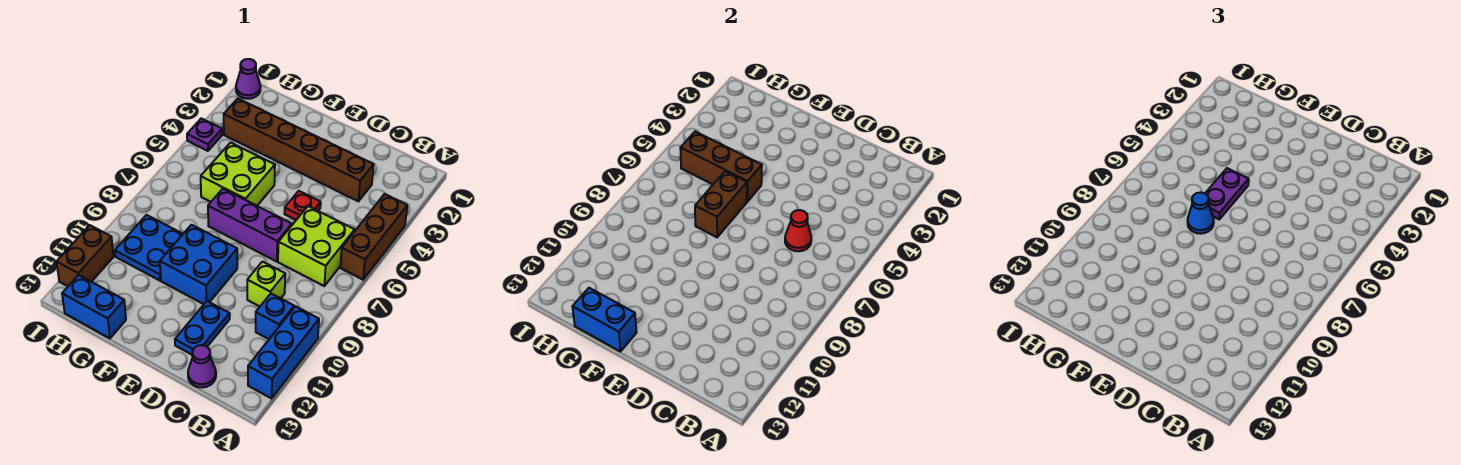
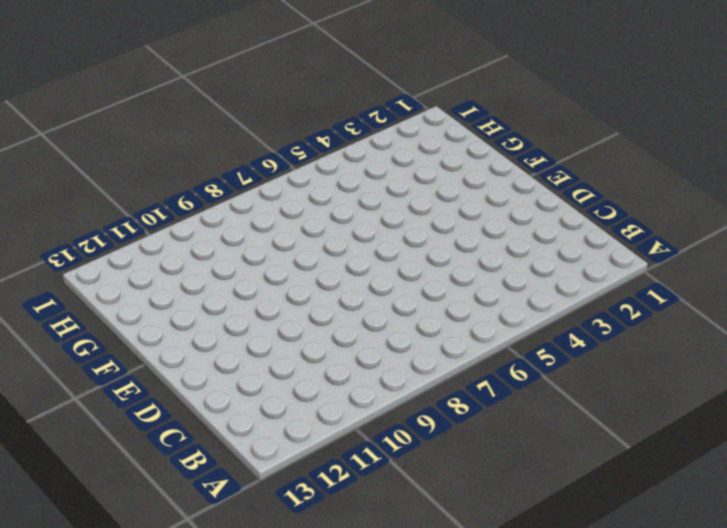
none -> brown brick A4:A6 level 1
none -> blue brick A10:A12 level 1
none -> lime brick B6:C7 level 1

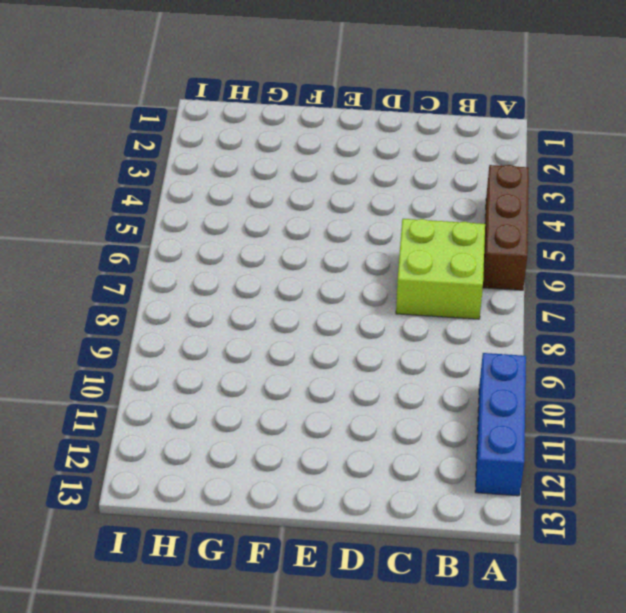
none -> blue brick B10 level 1
none -> brown brick C3:H3 level 1
none -> lime brick C9 level 1

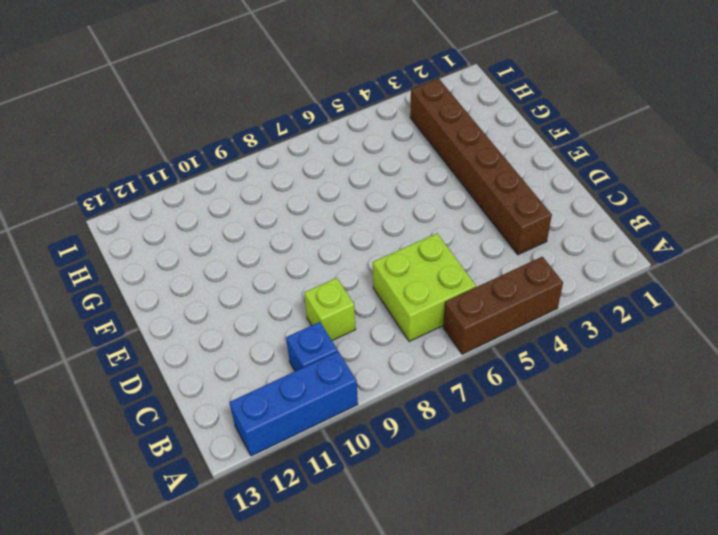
none -> purple cone C13 level 1
none -> red plate D5 level 1
none -> purple brick D7:F7 level 1

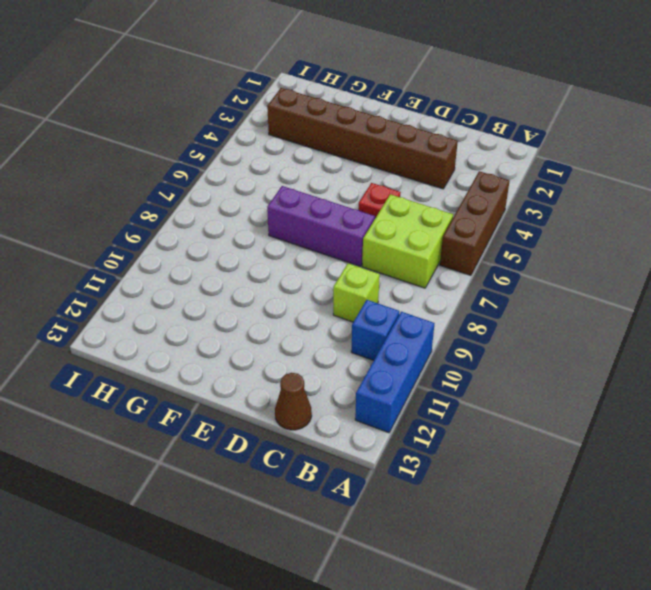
brown cone C13 level 1 -> purple cone C13 level 1
none -> blue plate D11:D12 level 1
none -> blue brick E9:F10 level 1
none -> lime brick F5:G6 level 1

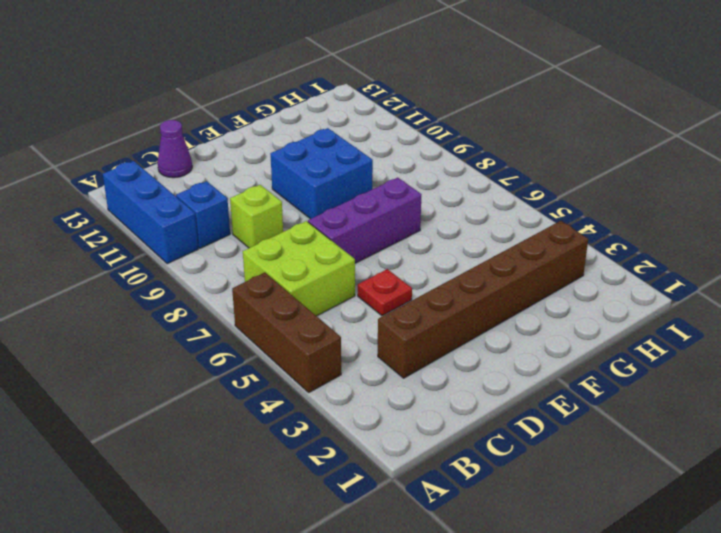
none -> blue plate D11:D12 level 1
none -> lime brick F5:G6 level 1
none -> blue plate G9:H10 level 1

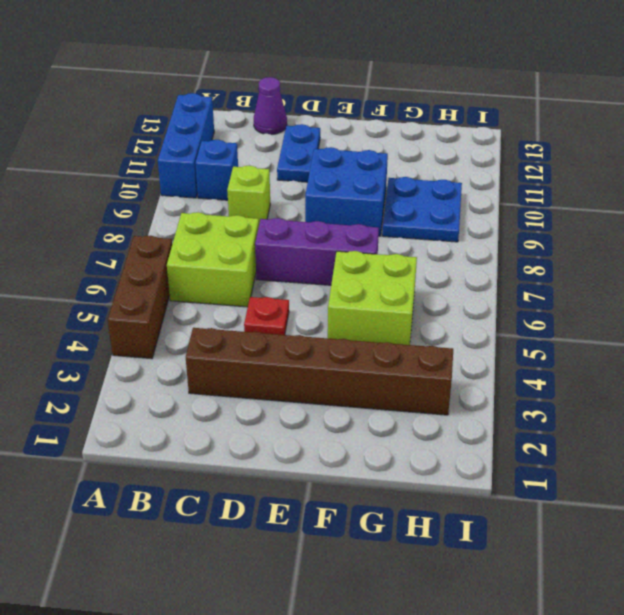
none -> blue brick G13:H13 level 1
none -> purple cone I1 level 1
none -> purple plate I4 level 1

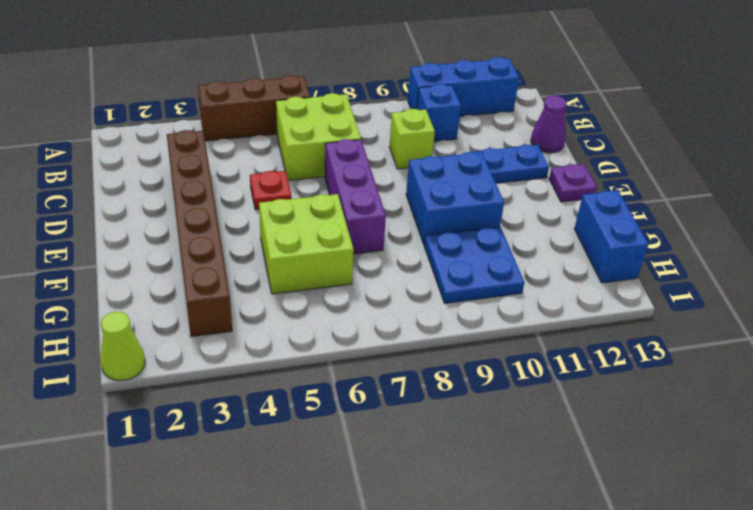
purple plate E13 level 1 -> purple plate I4 level 1
lime cone I1 level 1 -> purple cone I1 level 1
none -> brown brick I11:I12 level 1
none -> red cone C6 level 2
none -> brown brick F5:H5 level 2

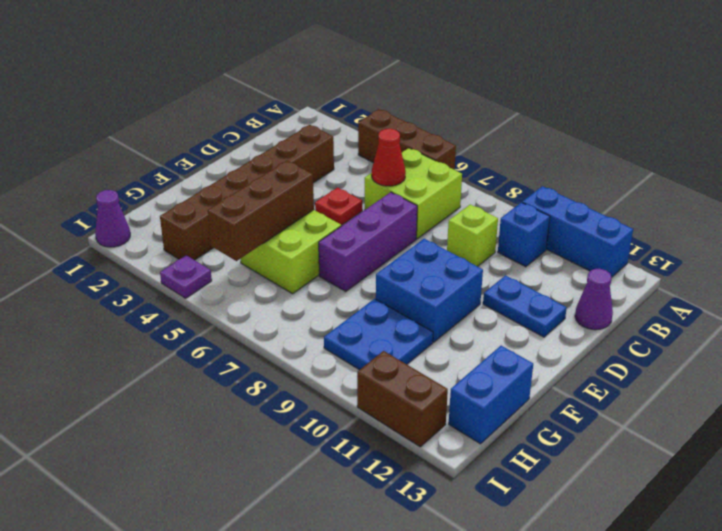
none -> brown brick F6:F7 level 2
none -> blue brick F13:G13 level 2
none -> purple plate F5:F6 level 3

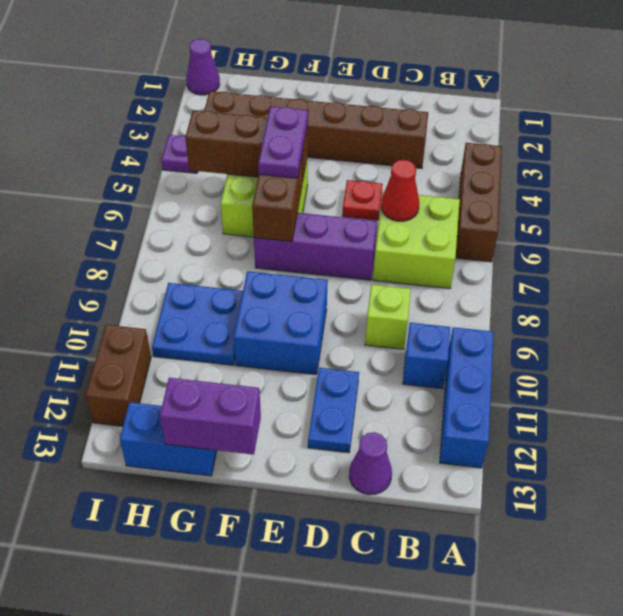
purple brick F13:G13 level 2 -> blue brick F13:G13 level 2
none -> blue cone F7 level 3

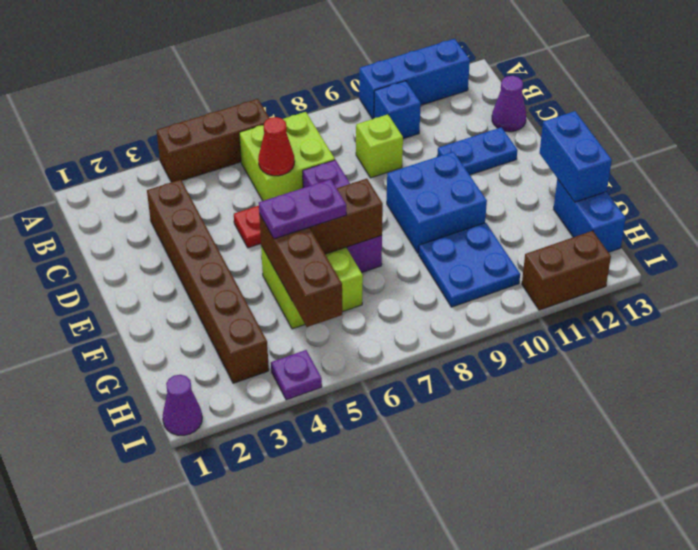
none -> blue cone F7 level 3

